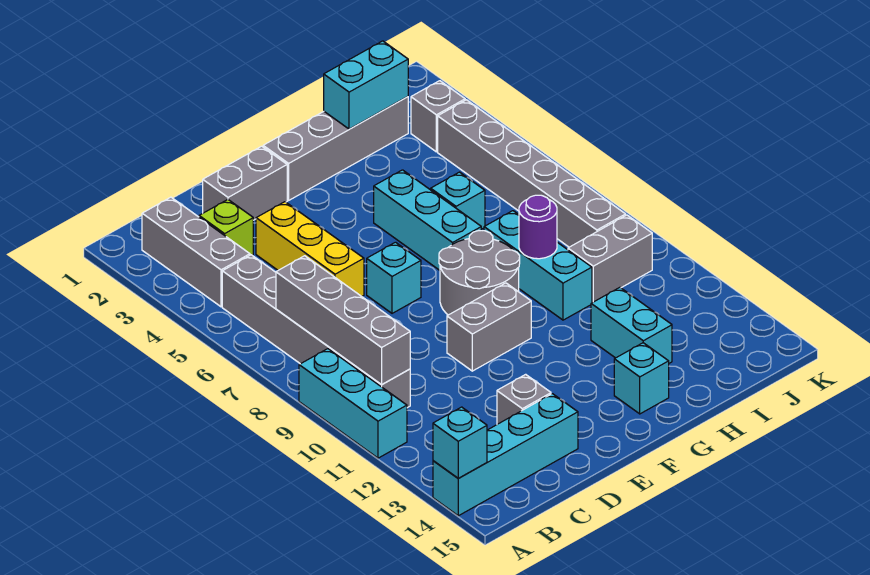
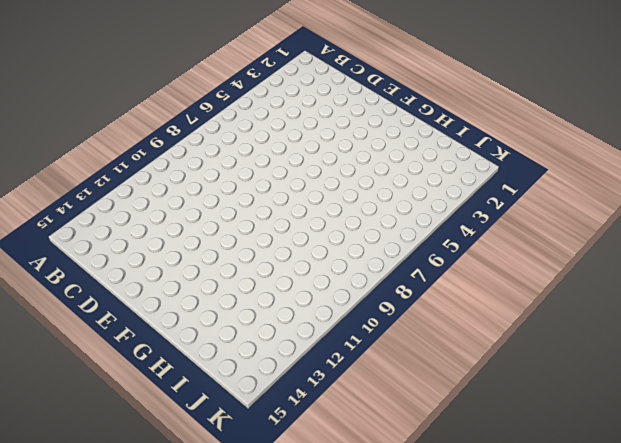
none -> cyan brick A9:A11 level 1
none -> cyan brick A14:D14 level 1
none -> grey brick B2:B4 level 1

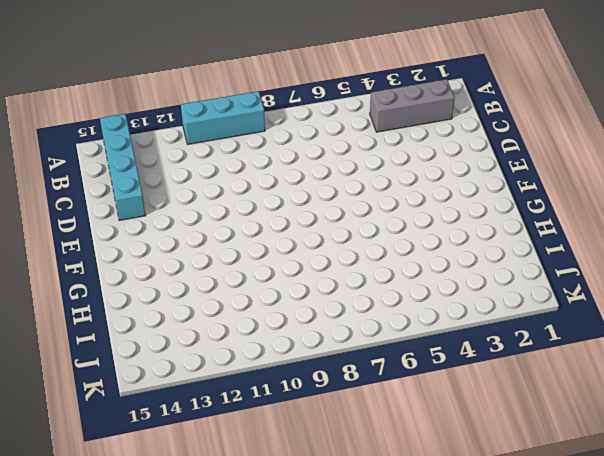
none -> grey brick B5:B10 level 1
none -> lime brick C3 level 1
none -> grey brick D2:E2 level 1

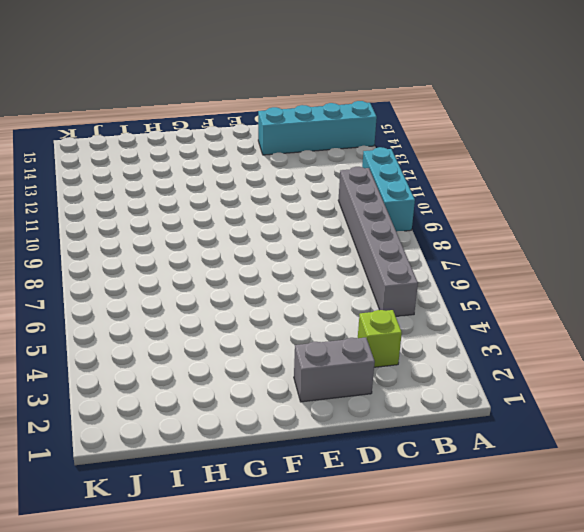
none -> grey brick B2:B4 level 1
none -> yellow brick D4:D6 level 1
none -> grey brick D13 level 1

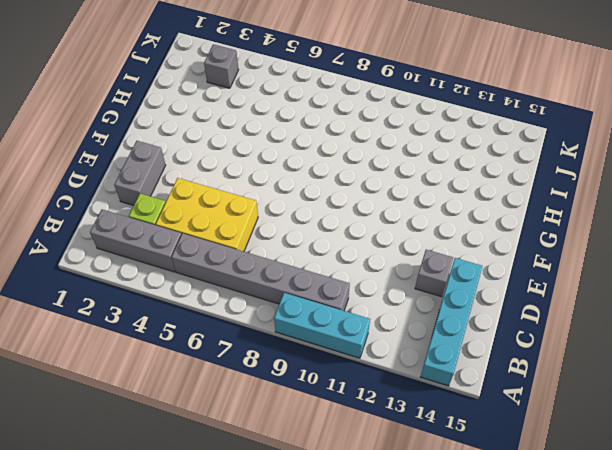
yellow brick C4:D6 level 1 -> yellow brick D4:D6 level 1
none -> cyan brick E7 level 1
none -> grey brick E10:F10 level 1
none -> grey brick F2:I2 level 1

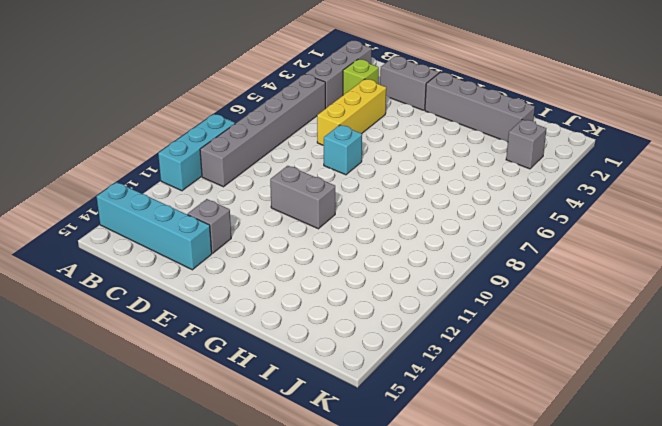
none -> grey round brick F8:G9 level 1
none -> cyan brick G5:G7 level 1
none -> cyan brick G14 level 1

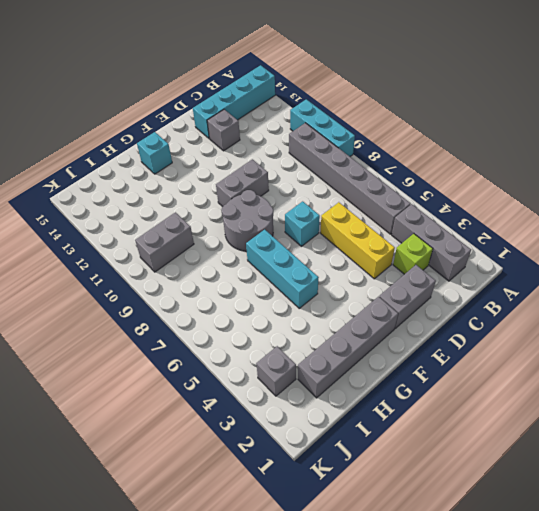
none -> cyan brick H6 level 1
none -> cyan brick H8:H10 level 1
none -> cyan brick H12:H13 level 1

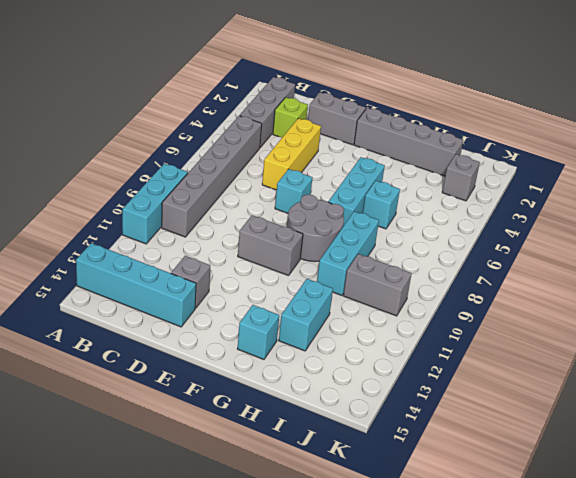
none -> grey brick J4:J9 level 1
none -> cyan brick A14 level 2
none -> grey brick B7:B10 level 2

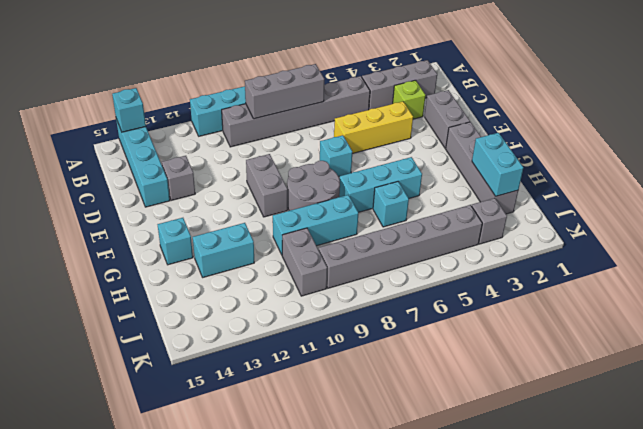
grey brick B7:B9 level 2 -> grey brick B7:B10 level 2
none -> purple round brick H9 level 2

